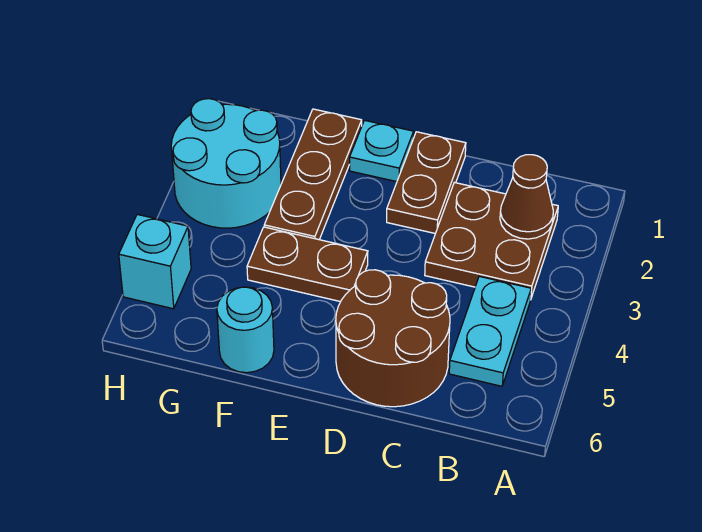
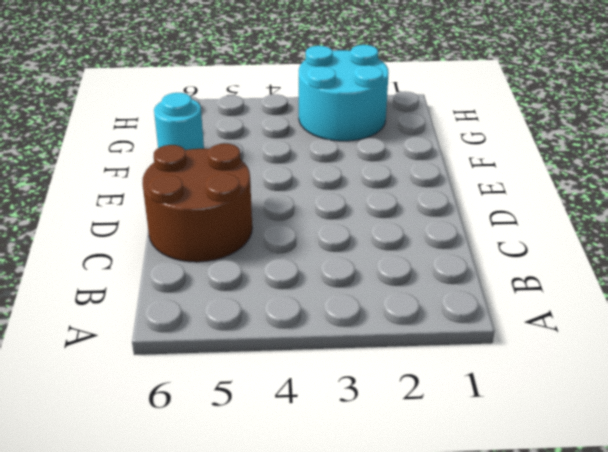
none -> brown plate B2:C3 level 1
none -> cyan plate B4:B5 level 1

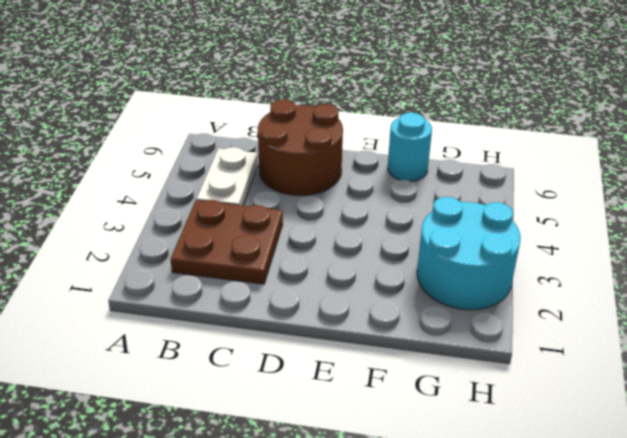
white plate B4:B5 level 1 -> cyan plate B4:B5 level 1
none -> brown plate D1:D2 level 1
none -> cyan plate E1 level 1

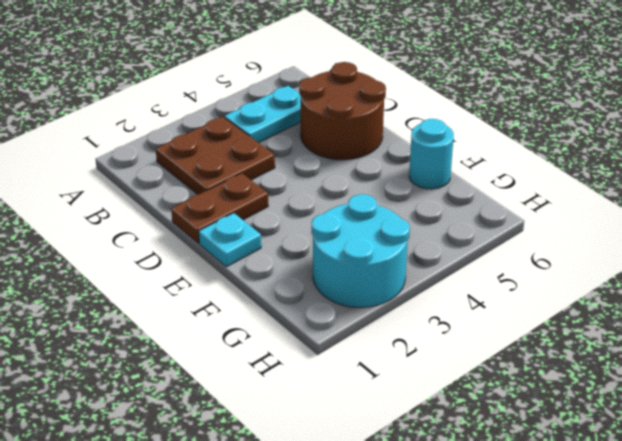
none -> brown plate E4:F4 level 1
none -> brown plate F1:F3 level 1

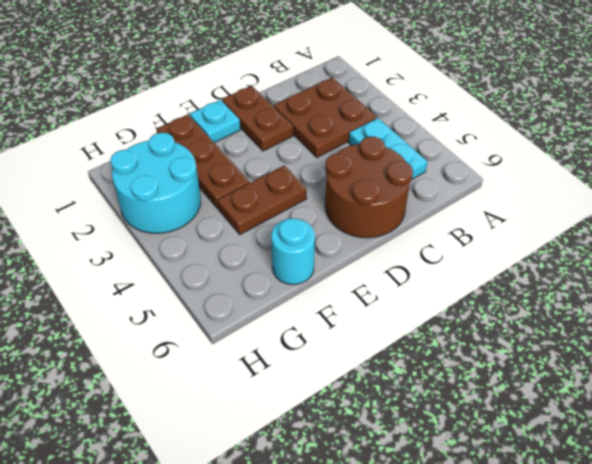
none -> cyan brick H5 level 1
none -> brown cone B2 level 2

